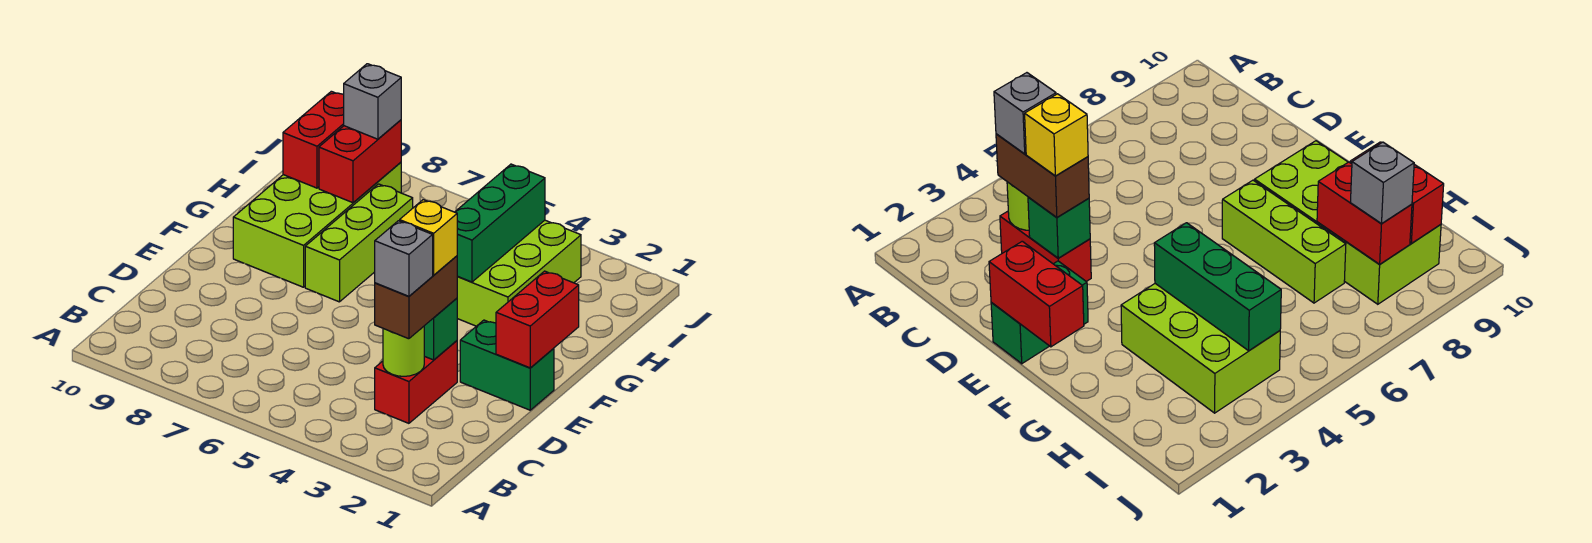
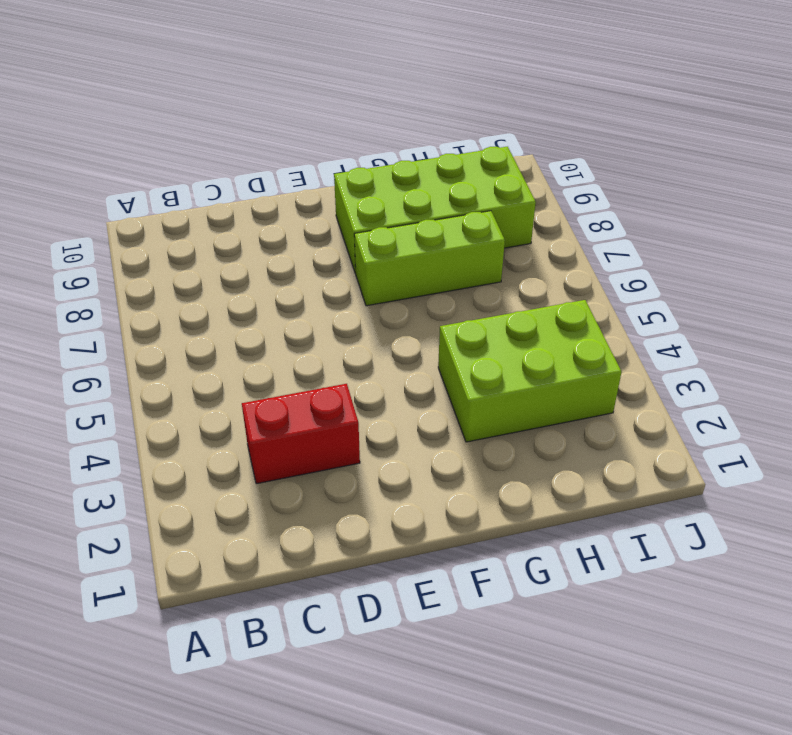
none -> green brick E1:E2 level 1
none -> lime round brick C3 level 2
none -> green brick D3 level 2

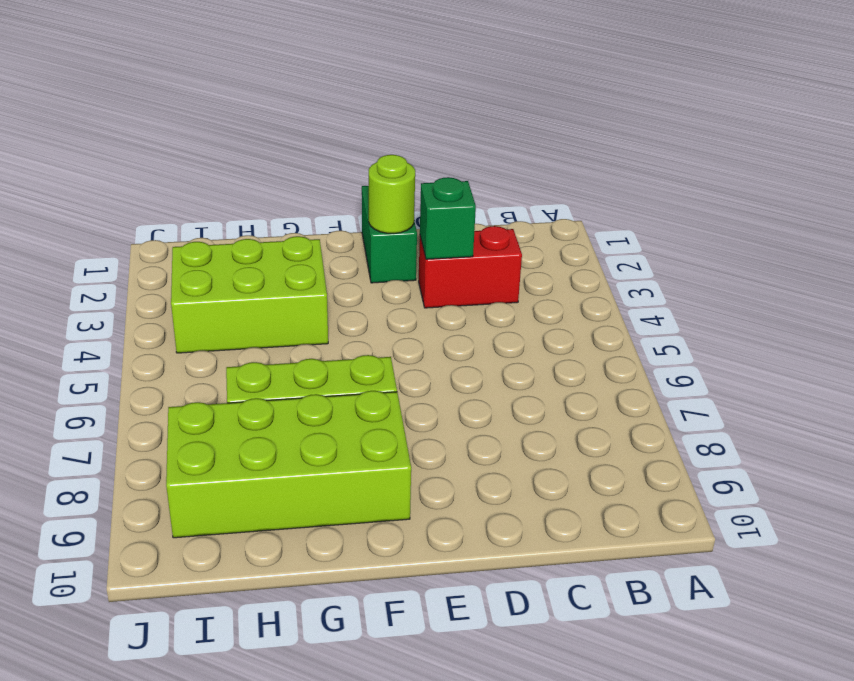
lime round brick E2 level 2 -> lime round brick C3 level 2
none -> red brick E1:F1 level 2
none -> green brick G4:I4 level 2
none -> red brick H8:I8 level 2

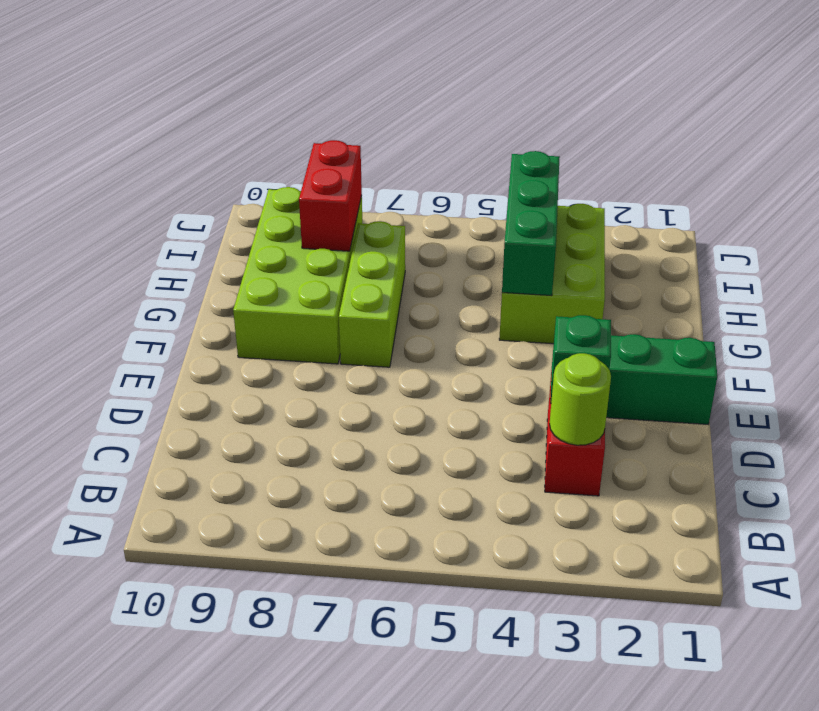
none -> red brick E1:F1 level 2
none -> red brick H9:I9 level 2
none -> brown brick C3:D3 level 3

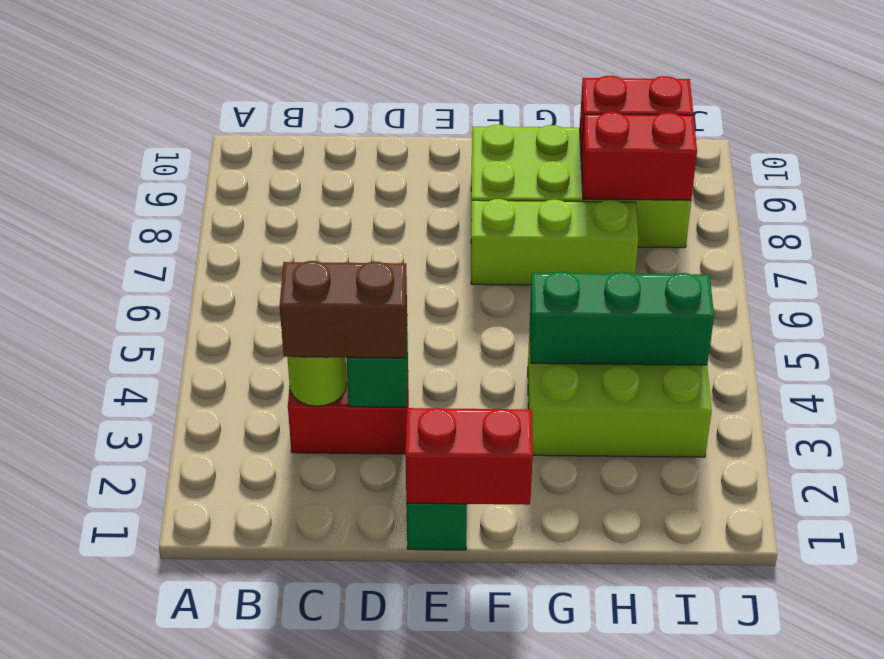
none -> grey brick I8 level 3
none -> grey brick C3 level 4
none -> yellow brick D3 level 4

